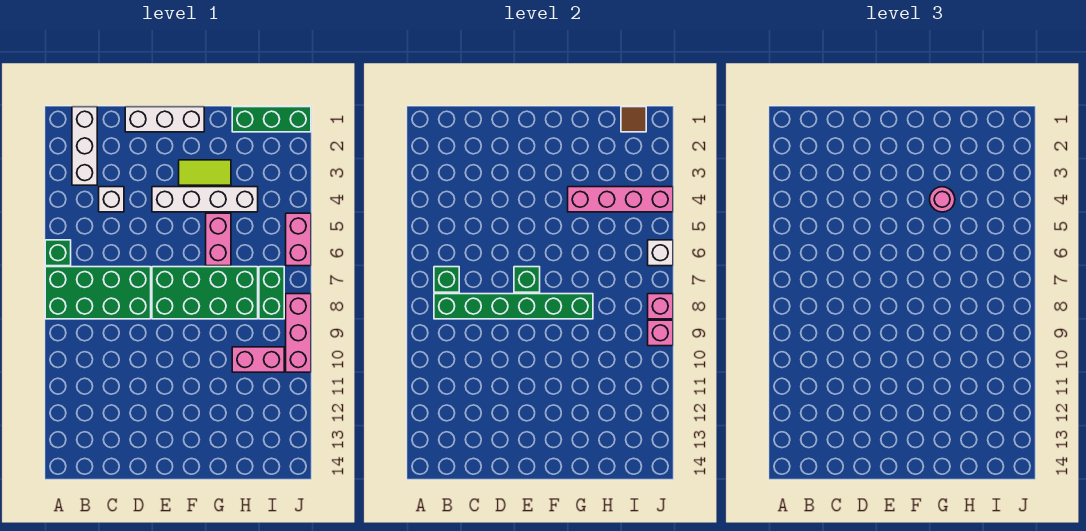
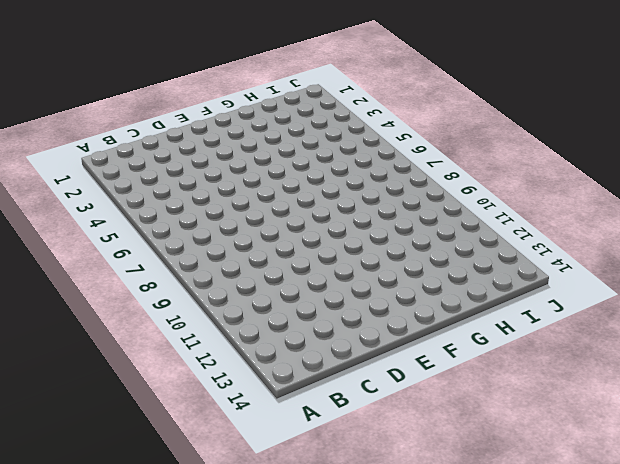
none -> green brick A6 level 1
none -> green brick A7:D8 level 1
none -> white brick B1:B3 level 1

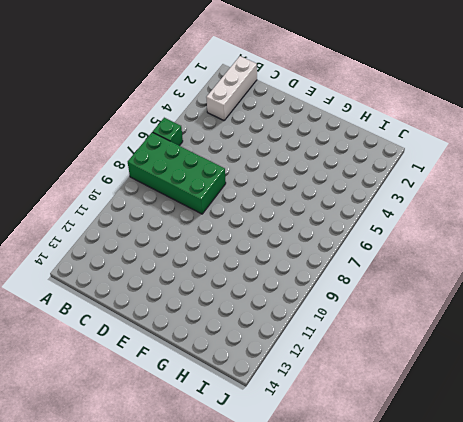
none -> white brick C4 level 1
none -> white brick D1:F1 level 1
none -> white brick E4:H4 level 1

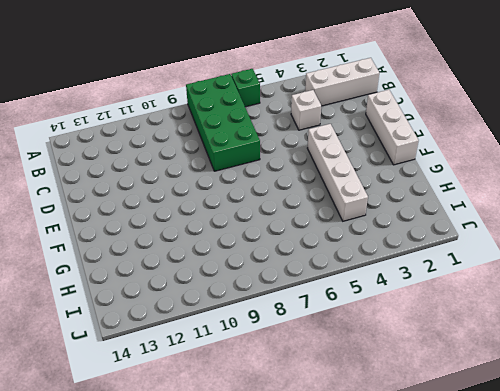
none -> green brick E7:H8 level 1
none -> lime tile F3:G3 level 1
none -> pink brick G5:G6 level 1

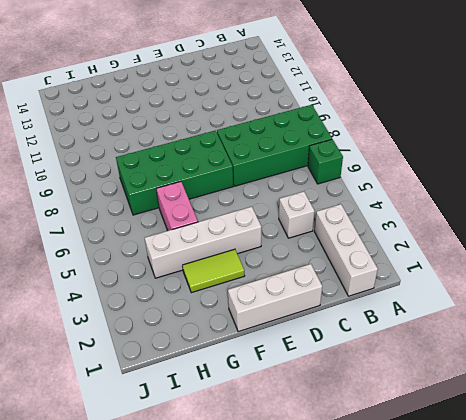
none -> green brick H1:J1 level 1
none -> pink brick H10:I10 level 1
none -> green brick I7:I8 level 1

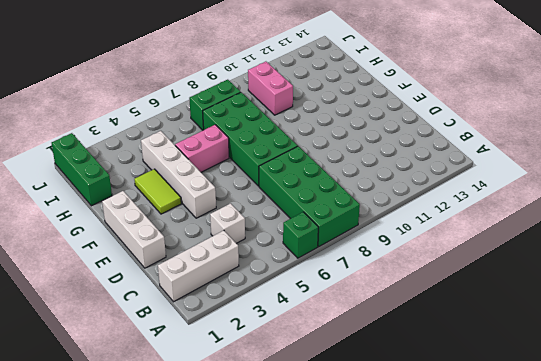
none -> pink brick J5:J6 level 1
none -> pink brick J8:J10 level 1
none -> green brick B7 level 2

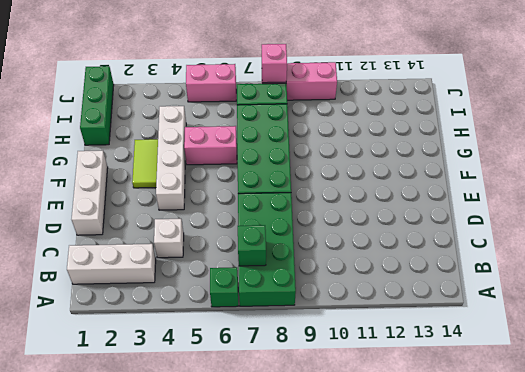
none -> pink brick H10:I10 level 1
none -> green brick B8:G8 level 2
none -> green brick E7 level 2

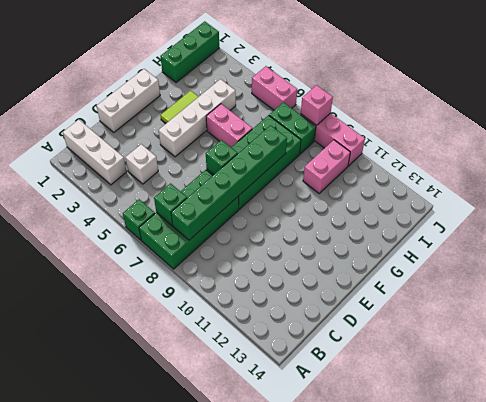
none -> pink brick G4:J4 level 2
none -> brown tile I1 level 2
none -> white brick J6 level 2

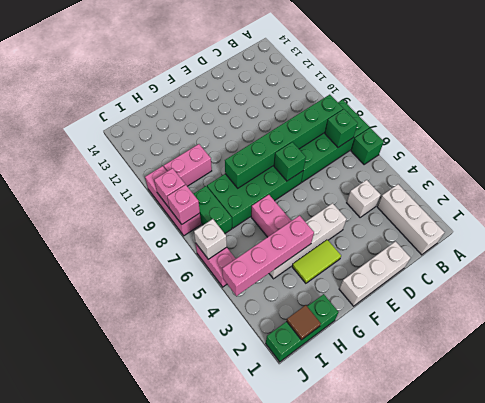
none -> pink round brick G4 level 3

